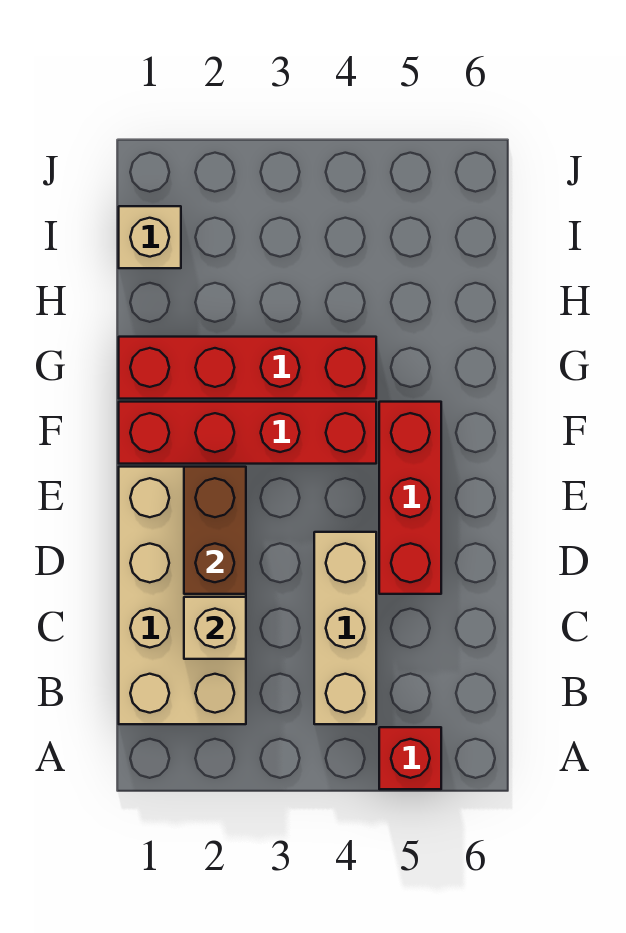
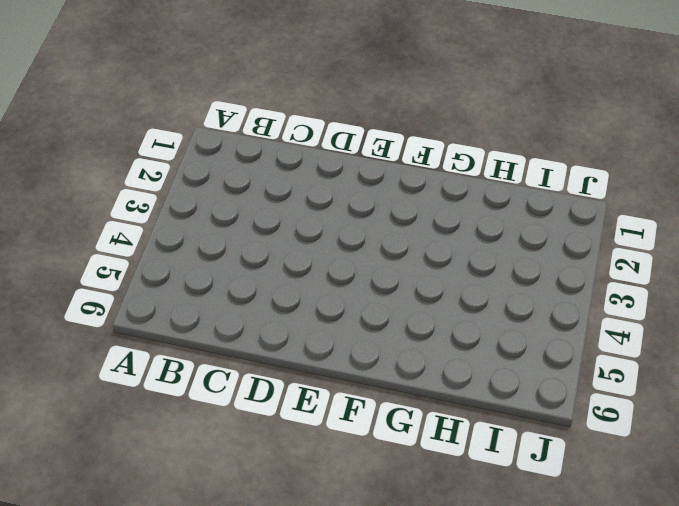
none -> red brick A5 level 1
none -> tan brick B1:E2 level 1

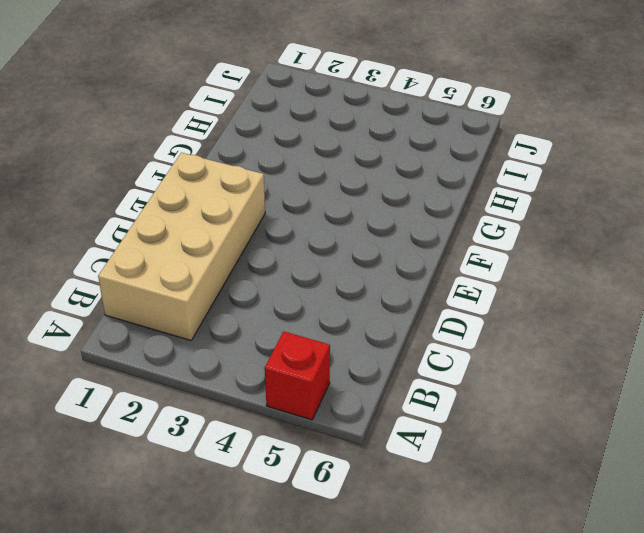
none -> tan brick B4:D4 level 1
none -> red brick D5:F5 level 1

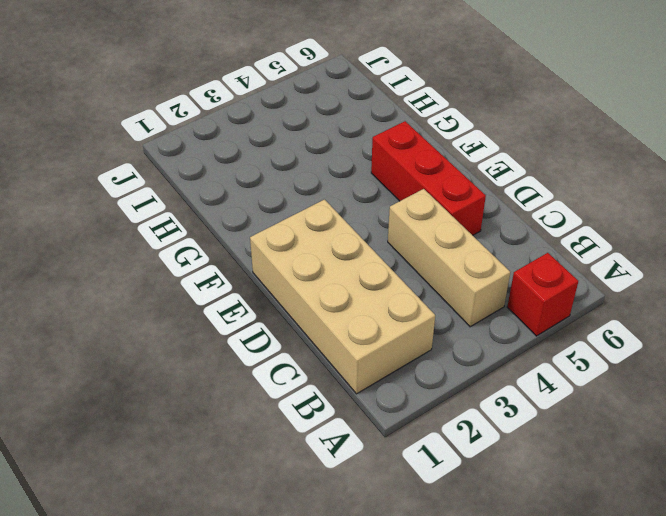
none -> red brick F1:F4 level 1
none -> red brick G1:G4 level 1

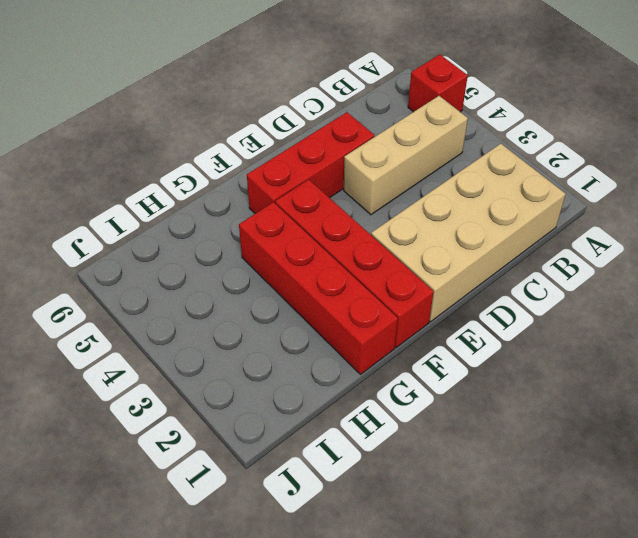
none -> tan brick I1 level 1
none -> tan brick C2 level 2

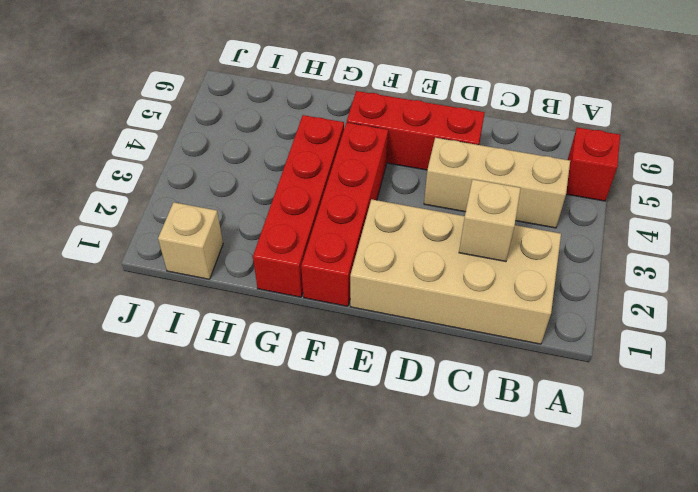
none -> brown brick D2:E2 level 2

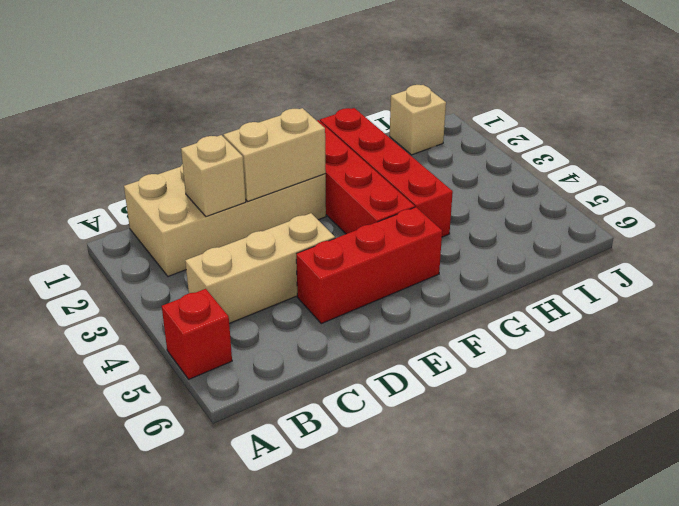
tan brick D2:E2 level 2 -> brown brick D2:E2 level 2

